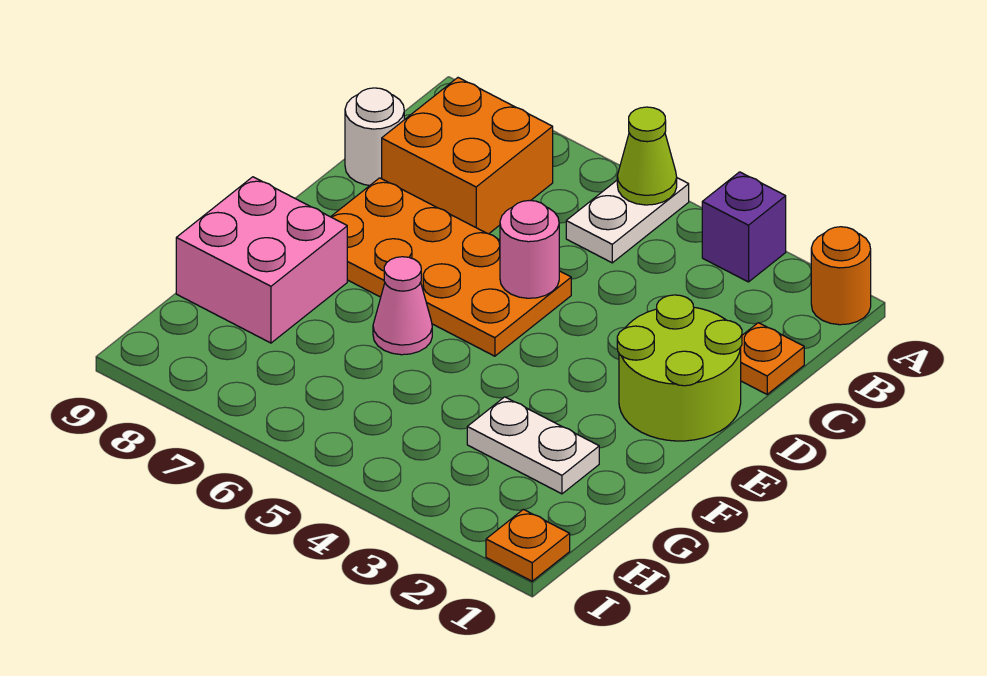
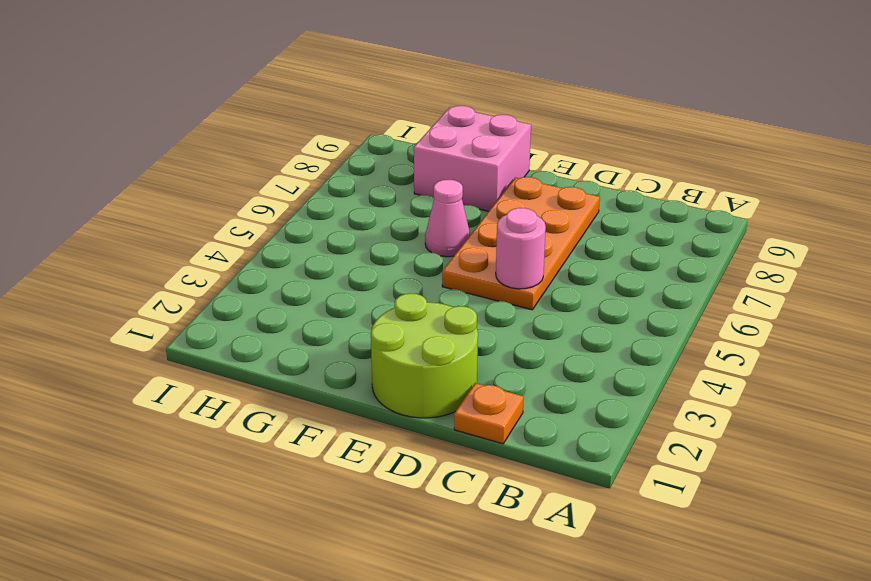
none -> orange round brick A1 level 1
none -> purple brick A3 level 1
none -> white plate A5:B5 level 1

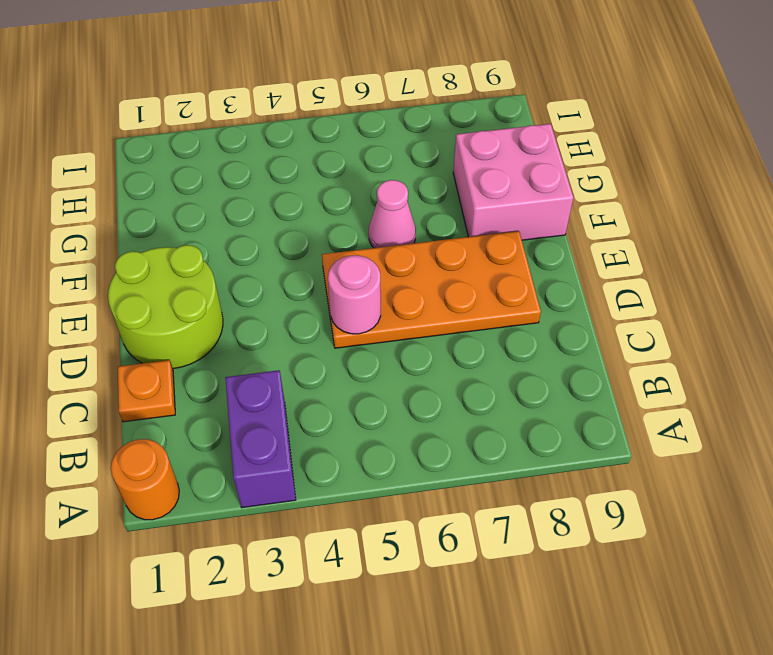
purple brick A3:B3 level 1 -> purple brick A3 level 1
none -> white plate A5:B5 level 1
none -> orange brick B7:C8 level 1
none -> white round brick C9 level 1

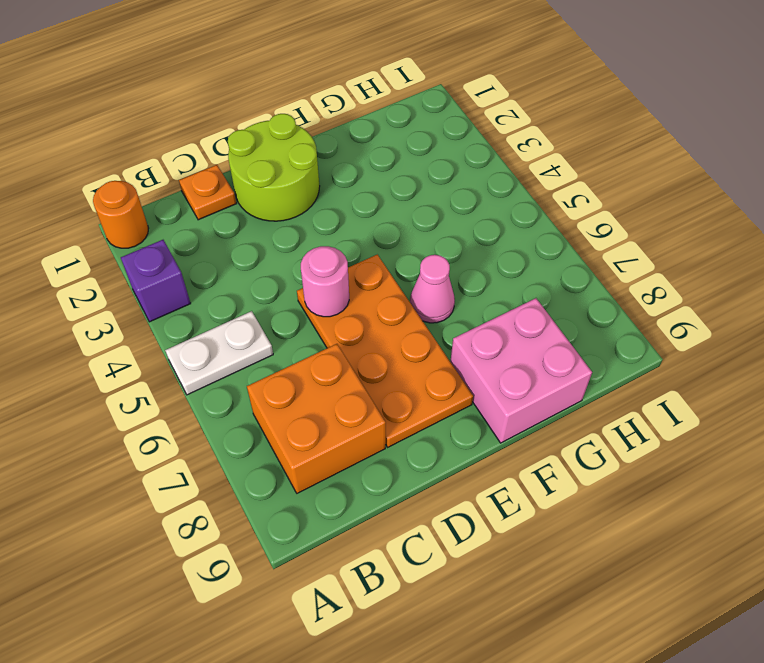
none -> white round brick C9 level 1
none -> white plate G2:G3 level 1
none -> orange plate I1 level 1

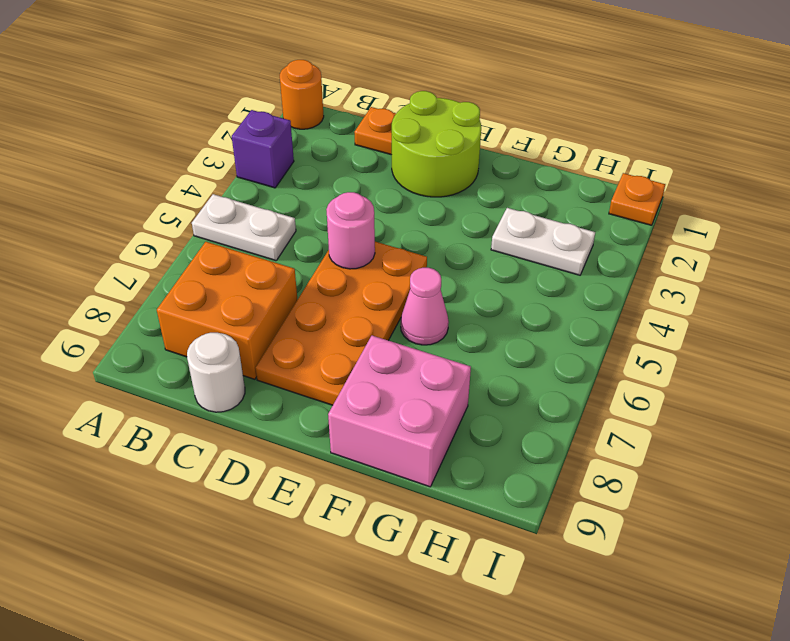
white plate G3:H3 level 1 -> white plate G2:G3 level 1
none -> lime cone A5 level 2

